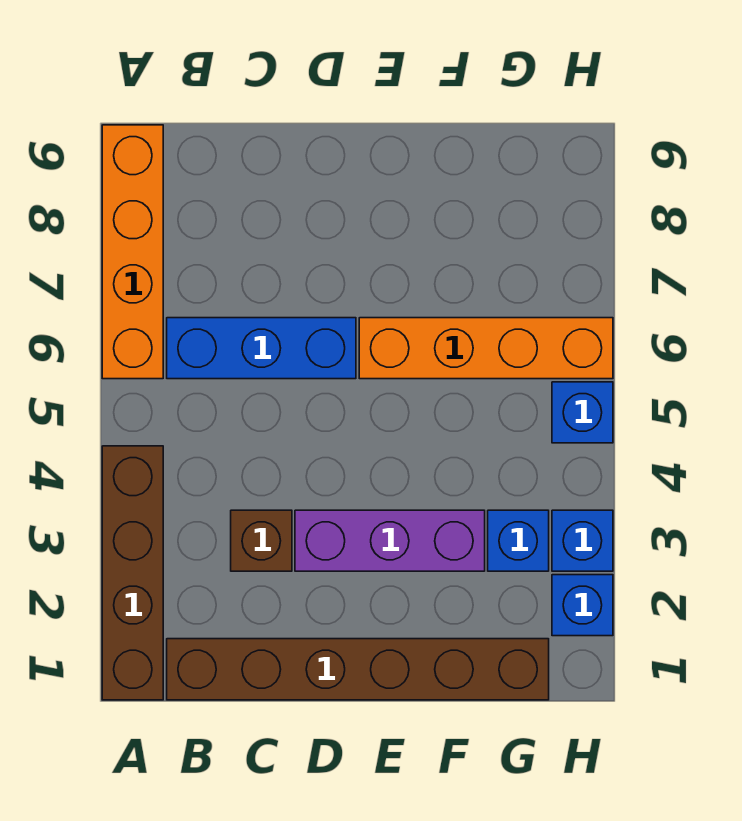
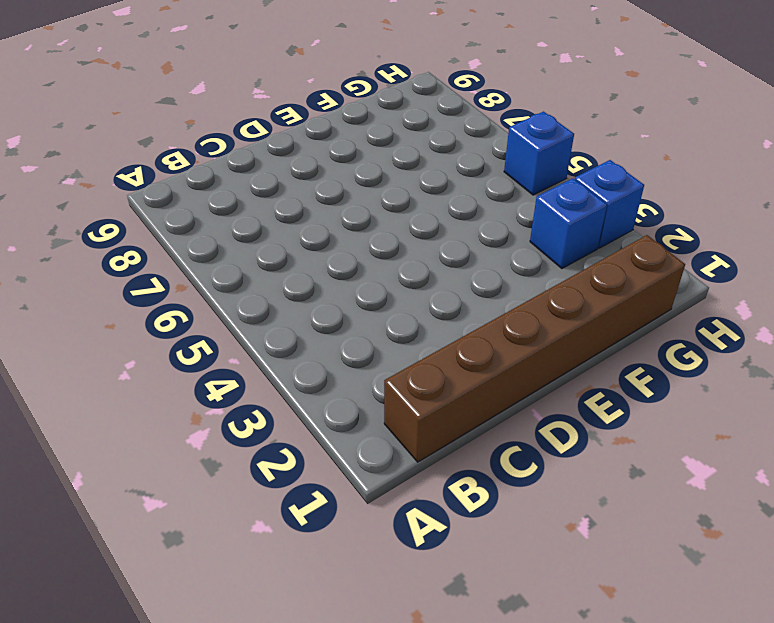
none -> brown brick A1:A4 level 1
none -> orange brick A6:A9 level 1

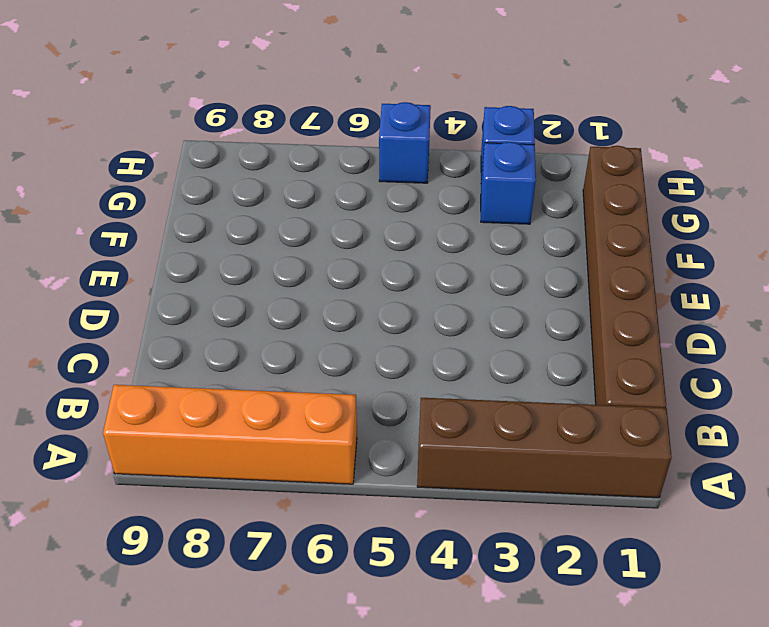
none -> blue brick B6:D6 level 1
none -> brown brick C3 level 1

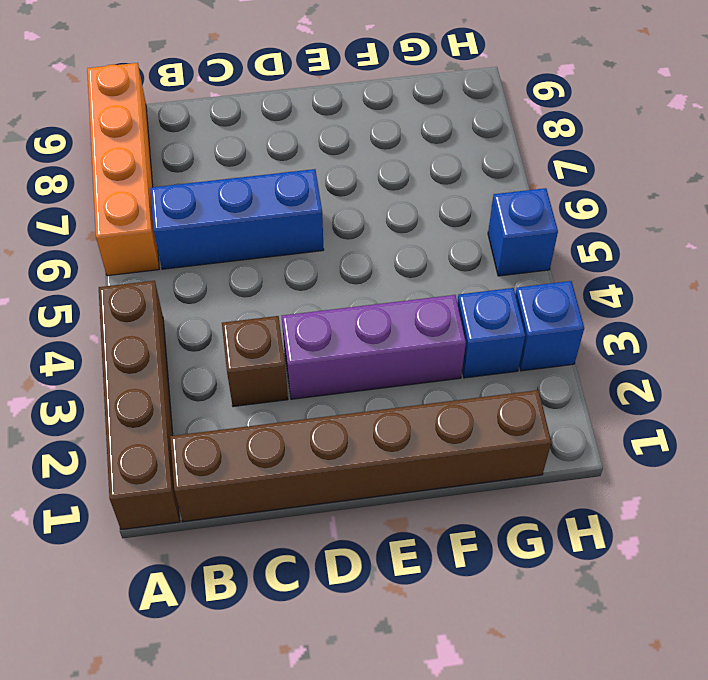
none -> orange brick E6:H6 level 1
none -> blue brick H2 level 1

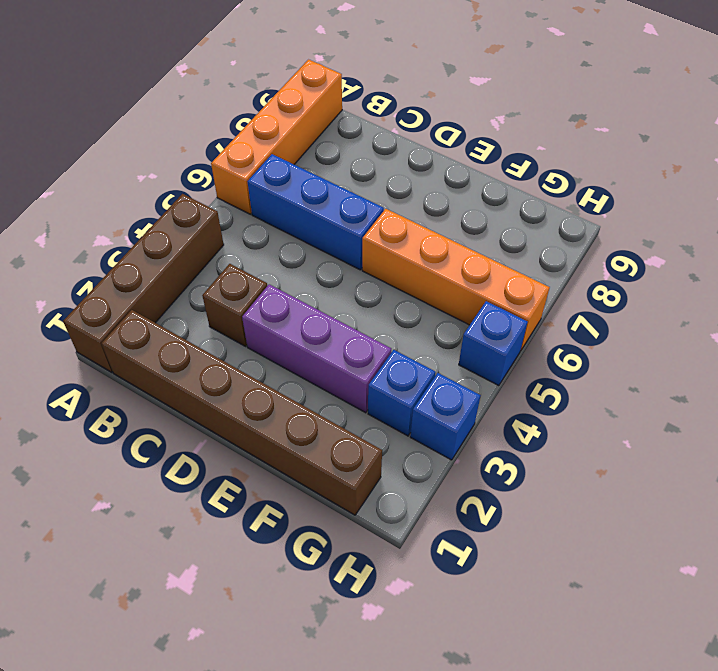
none -> blue brick H2 level 1

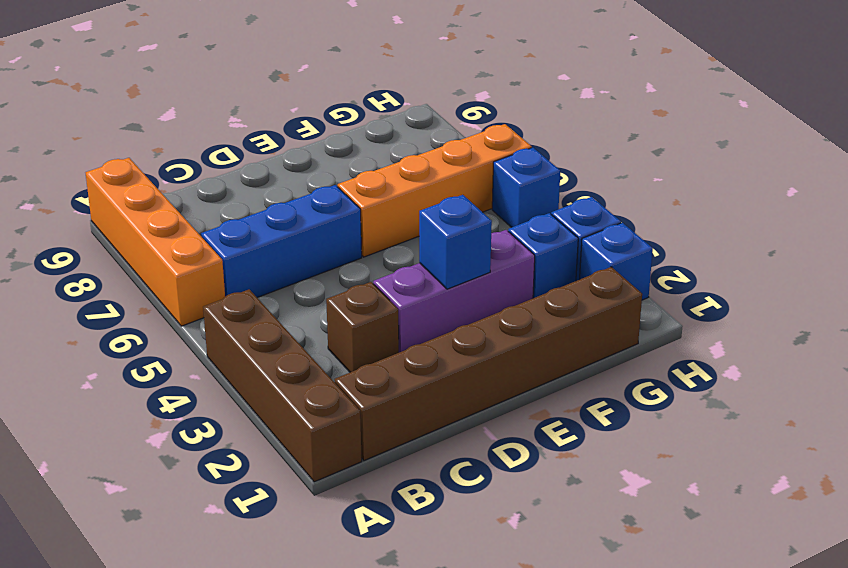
blue brick E3 level 2 -> none

